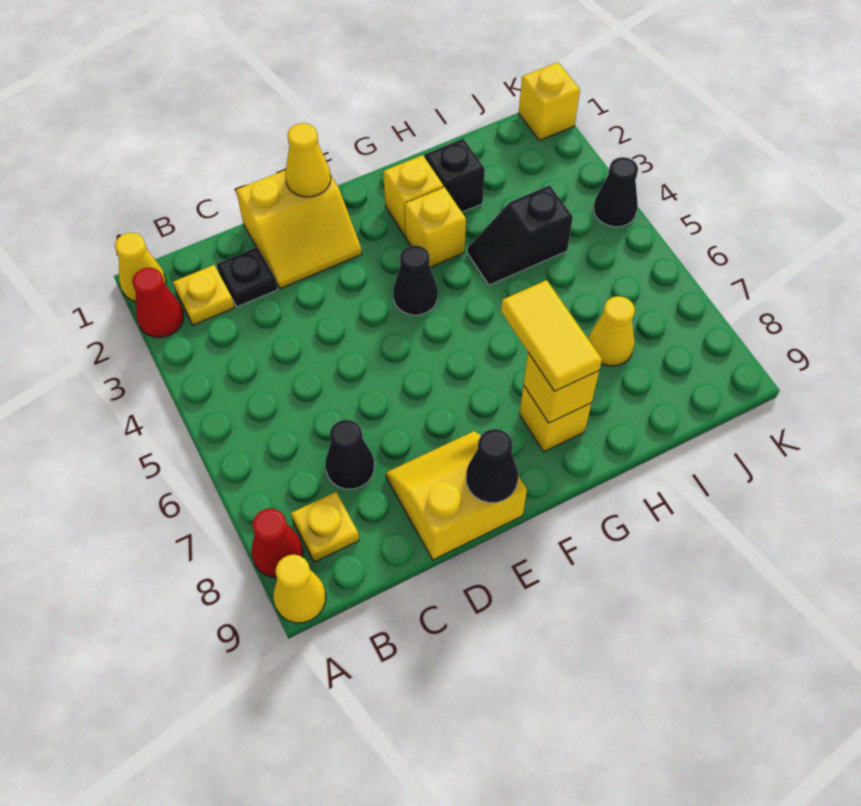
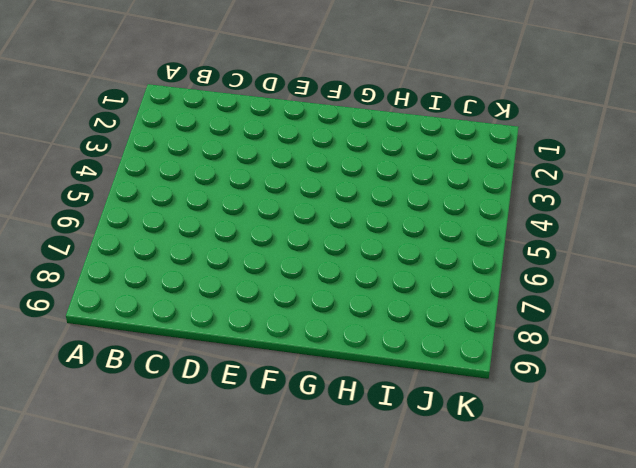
none -> yellow cone A1 level 1
none -> red cone A2 level 1
none -> red cone A8 level 1

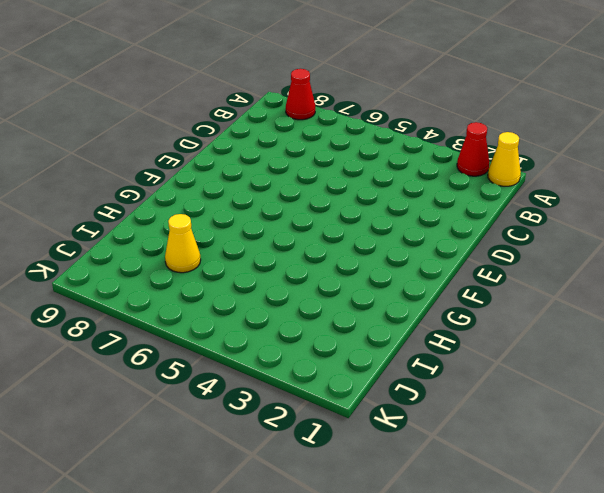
none -> yellow cone A9 level 1
none -> yellow plate B2 level 1
none -> yellow plate B8 level 1

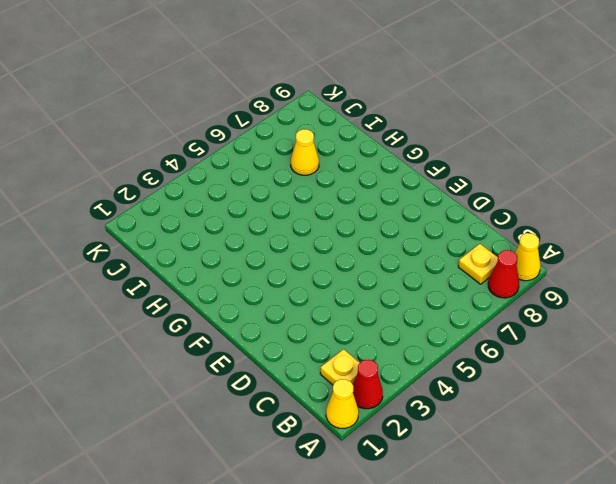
none -> black plate C2 level 1
none -> black cone C7 level 1
none -> yellow slope D1:E2 level 1 top 1

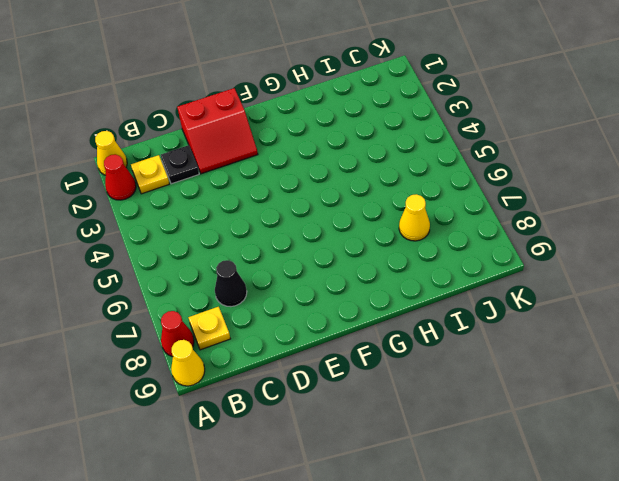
red slope D1:E2 level 1 top 1 -> yellow slope D1:E2 level 1 top 1
none -> yellow slope D8:E9 level 1 top 9
none -> black cone F4 level 1
none -> yellow brick G2 level 1

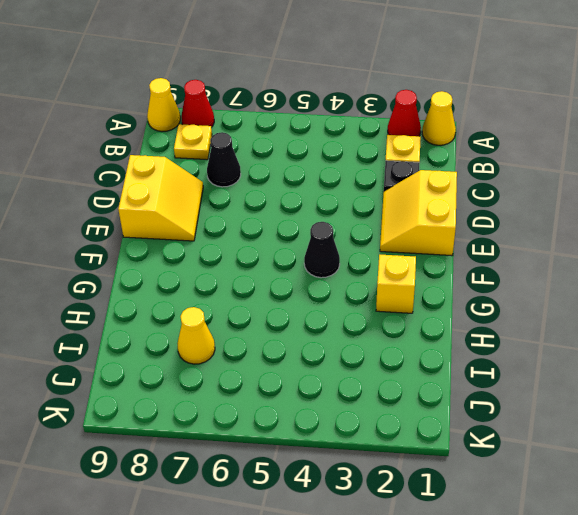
none -> yellow brick G3 level 1
none -> yellow brick G8 level 1
none -> black brick H2 level 1

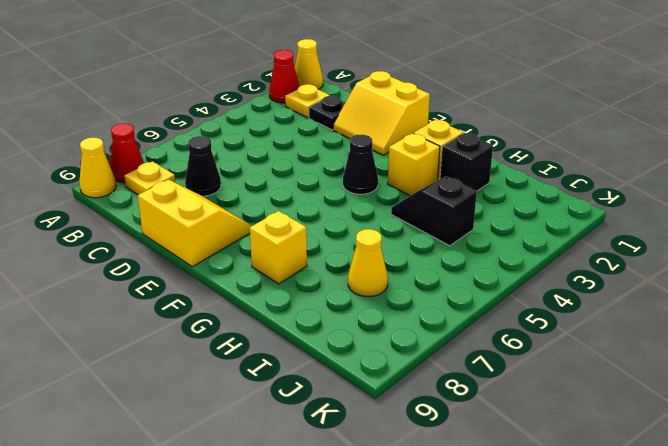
none -> yellow brick K1 level 1
none -> black cone K4 level 1
none -> yellow cone E1 level 2

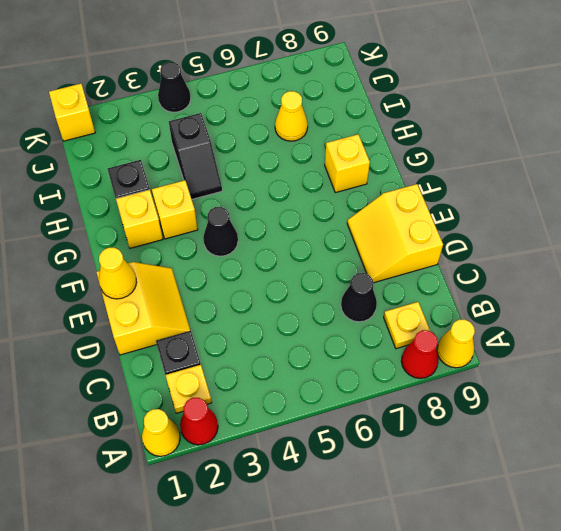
none -> black cone E9 level 2
none -> yellow brick G8 level 2
none -> yellow tile G7:G8 level 3

